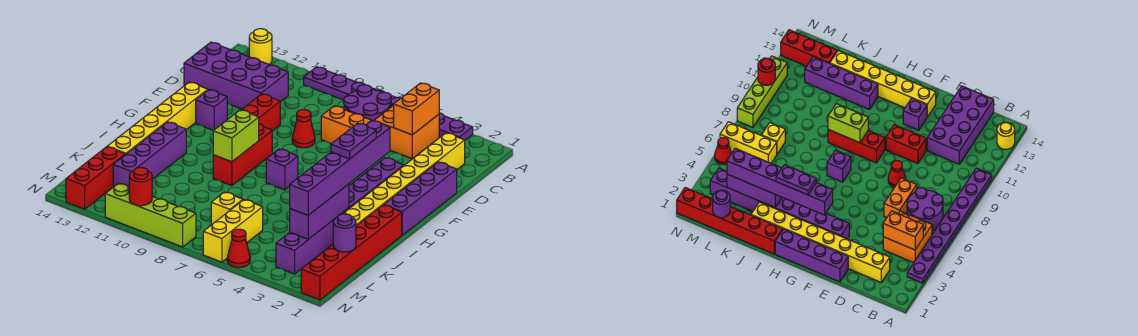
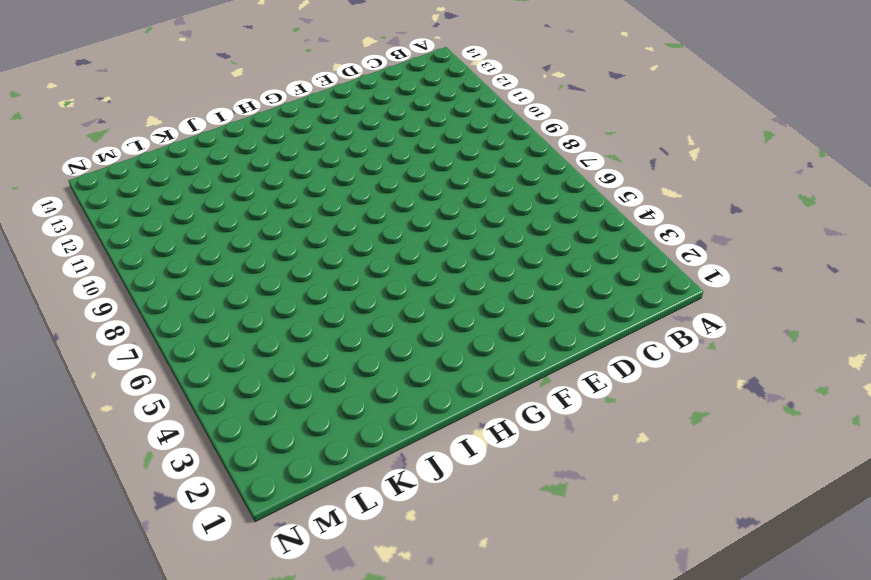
none -> purple plate A3:A10 level 1
none -> yellow round brick A13 level 1
none -> orange brick B4:C5 level 1

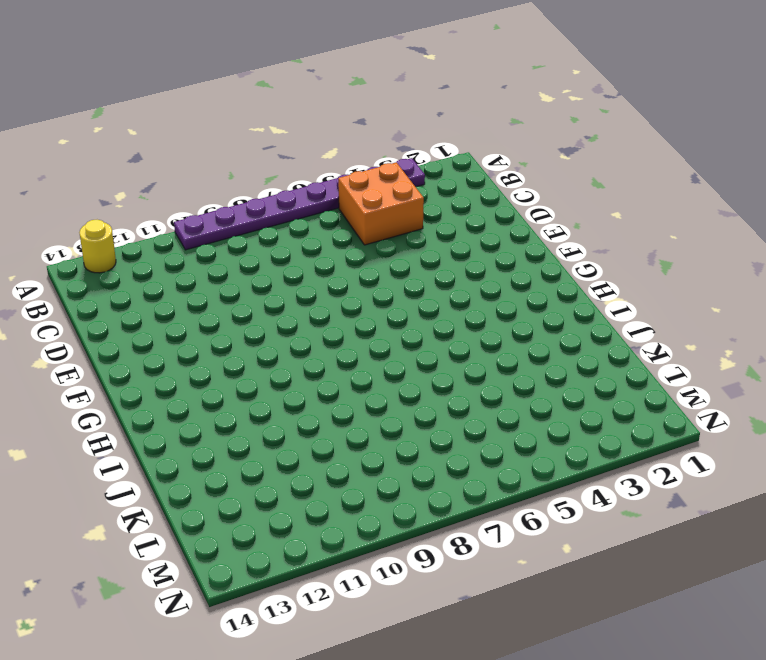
none -> purple round brick B6:C7 level 1
none -> yellow brick C2:J2 level 1
none -> purple brick C11:D14 level 1

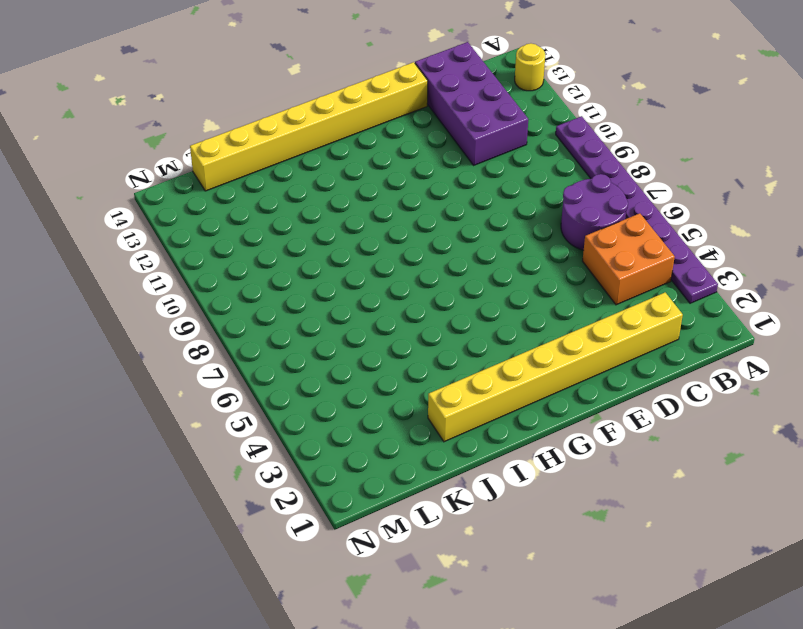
yellow brick E14:L14 level 1 -> none
none -> orange brick D6:D7 level 1
none -> purple brick E1:H1 level 1
none -> red cone E8 level 1

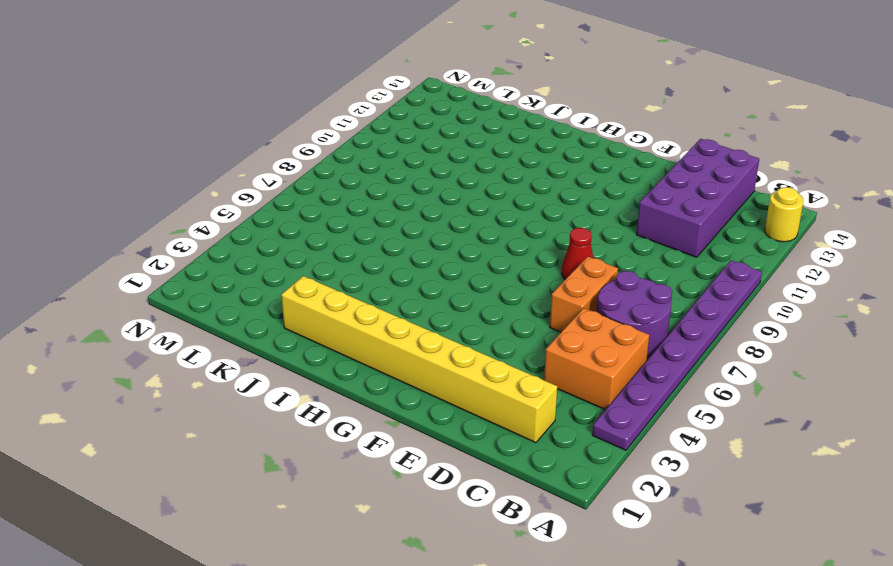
none -> purple brick E1:H1 level 1
none -> red brick E10:F10 level 1
none -> purple brick F3:M3 level 1

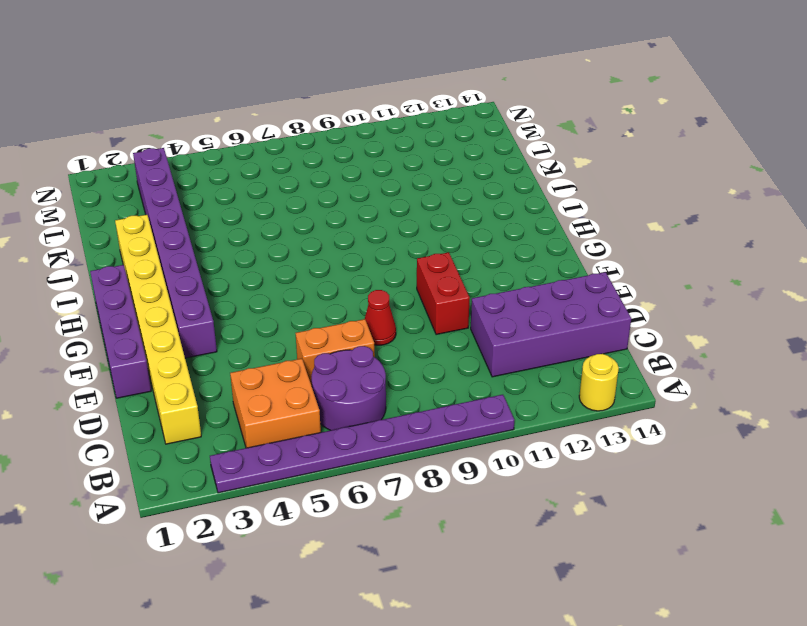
none -> purple brick F12 level 1
none -> yellow brick F13:K13 level 1
none -> red brick G9:I9 level 1

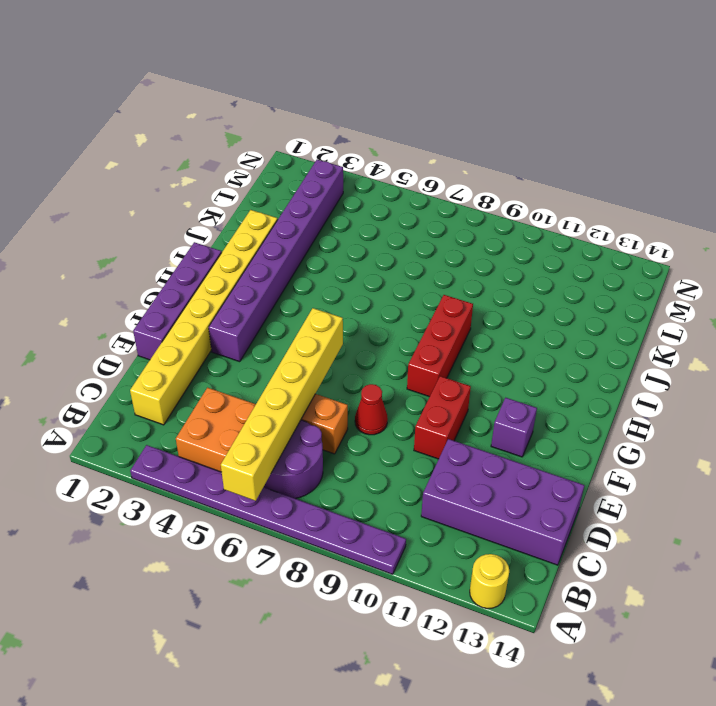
yellow brick A6:F6 level 2 -> yellow brick F13:K13 level 1
none -> purple brick H7 level 1
none -> red brick I1:N1 level 1
none -> purple brick I12:L12 level 1

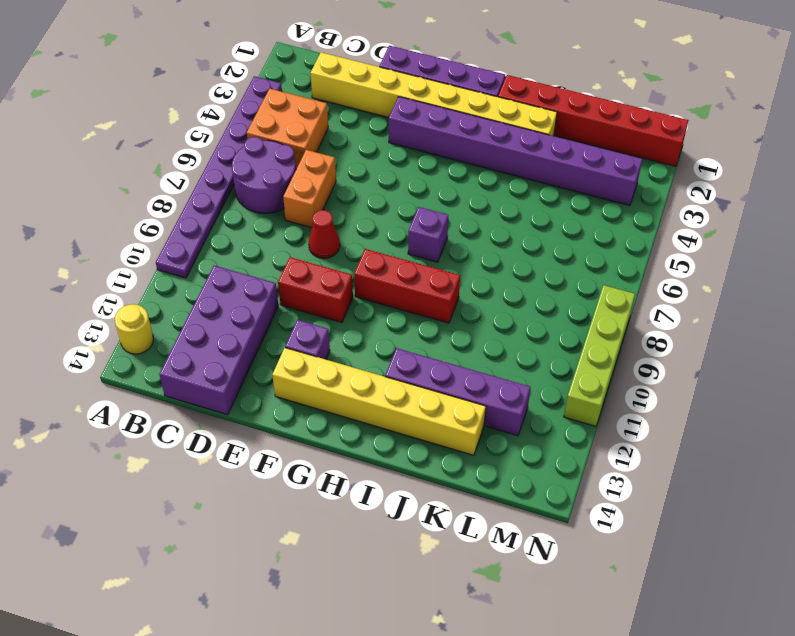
none -> yellow brick L6:N6 level 1
none -> yellow brick L7 level 1
none -> red brick L13:N13 level 1

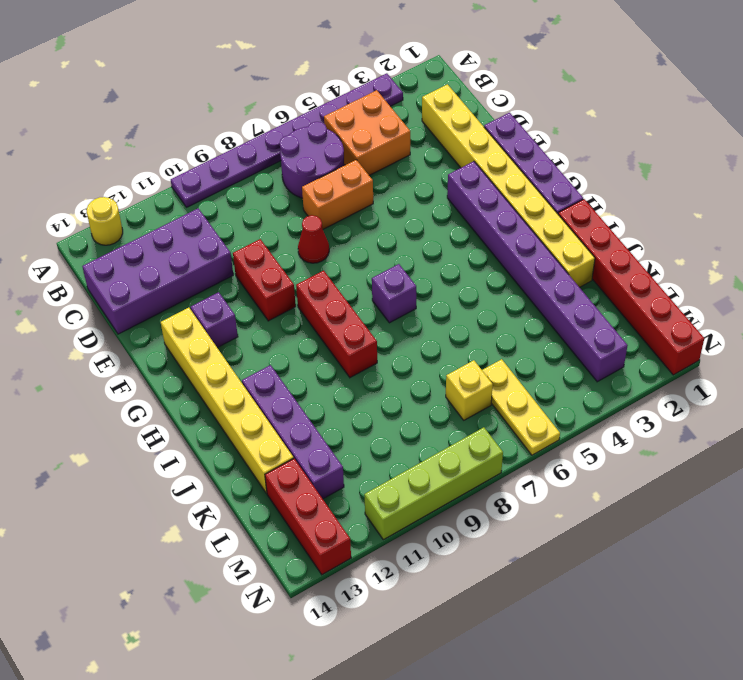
yellow plate L6:N6 level 1 -> yellow brick L6:N6 level 1
none -> red cone N5 level 1
none -> orange brick B4:C4 level 2
none -> lime brick H9:I9 level 2

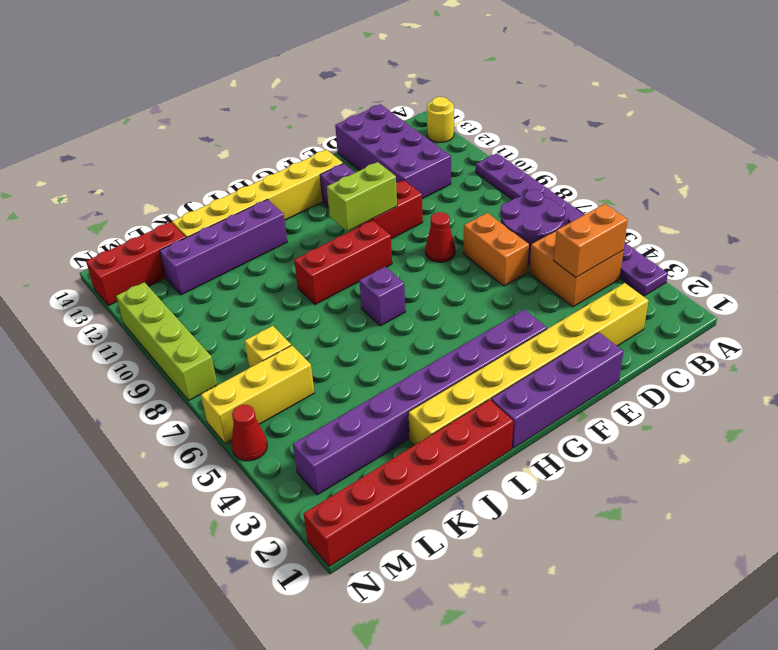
lime brick F10:G10 level 2 -> lime brick H9:I9 level 2
none -> purple brick J3:L3 level 2
none -> purple round brick L1 level 2
none -> red round brick N10 level 2

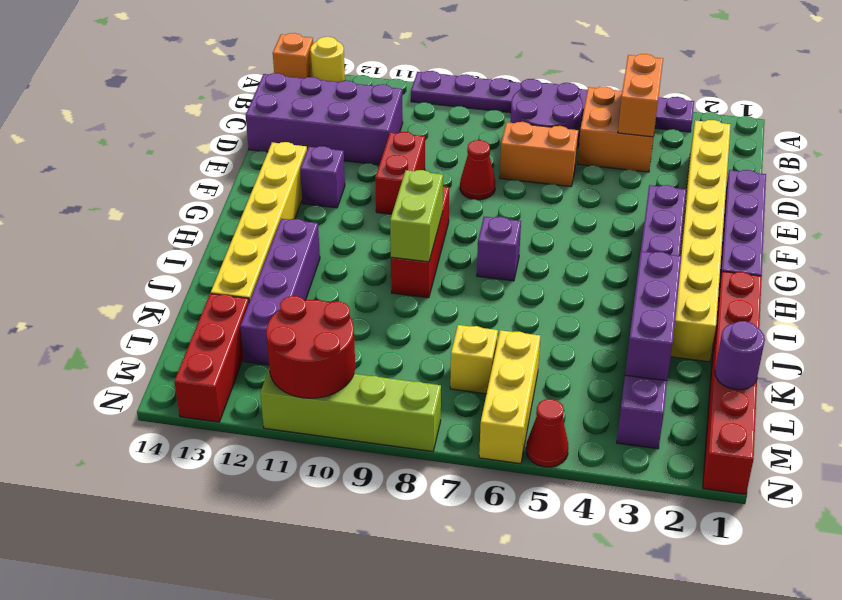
orange brick A14 level 1 -> none
red round brick M10:N11 level 2 -> red round brick N10 level 2
none -> purple brick G3:L3 level 3
none -> purple plate H3:I3 level 4

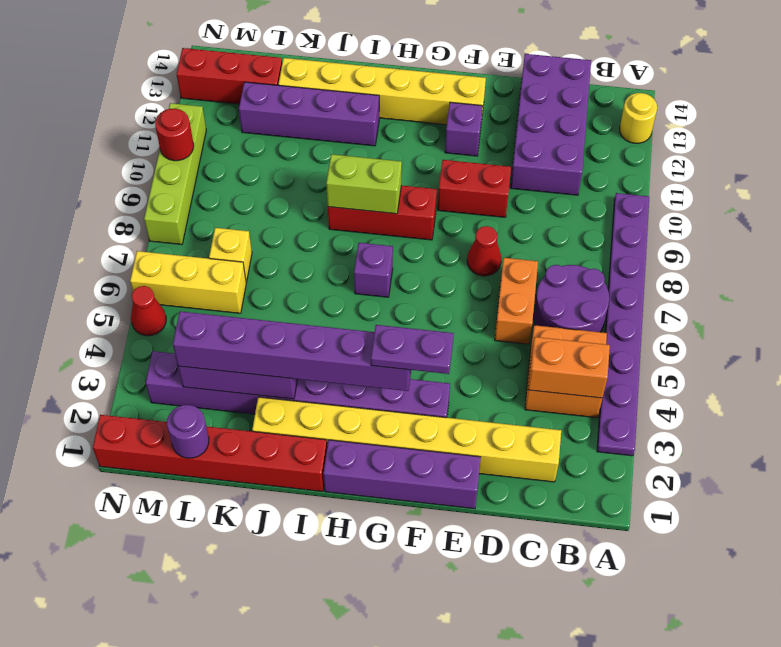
purple plate F3:G3 level 4 -> purple plate H3:I3 level 4

